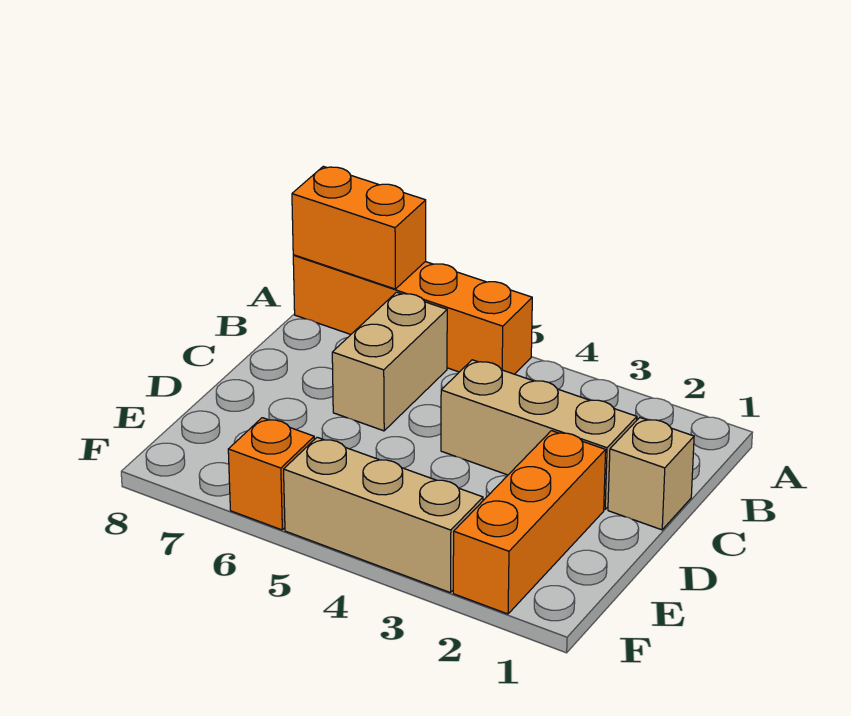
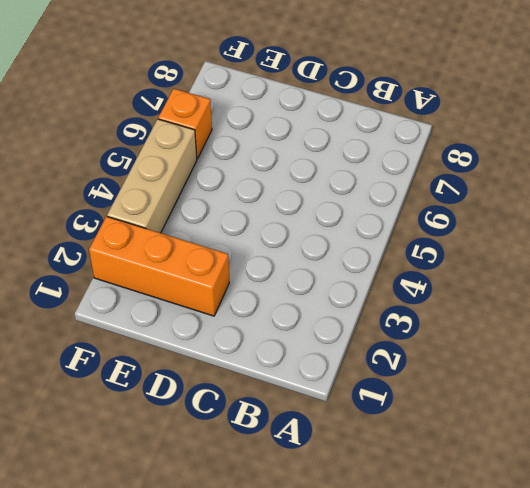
none -> orange brick A5:A8 level 1
none -> tan brick B6:C6 level 1

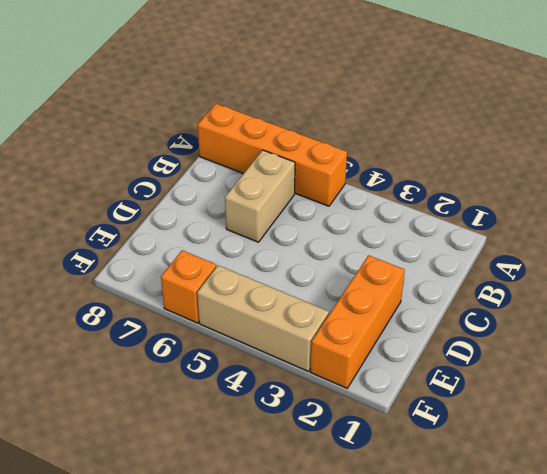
none -> tan brick C1 level 1
none -> tan brick C2:C4 level 1

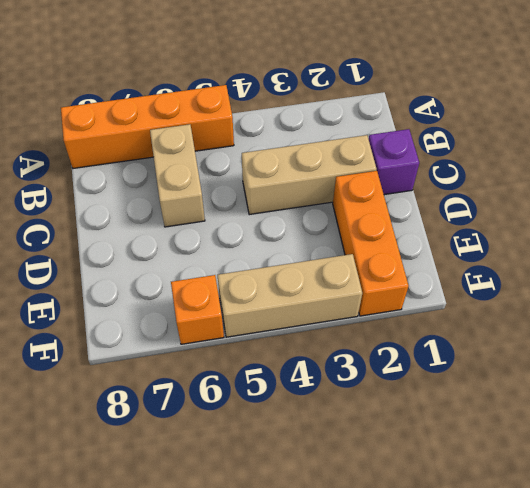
purple brick C1 level 1 -> tan brick C1 level 1
none -> orange brick A7:A8 level 2

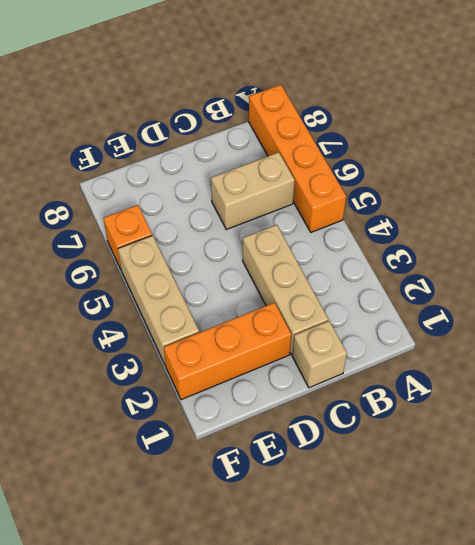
none -> orange brick A7:A8 level 2

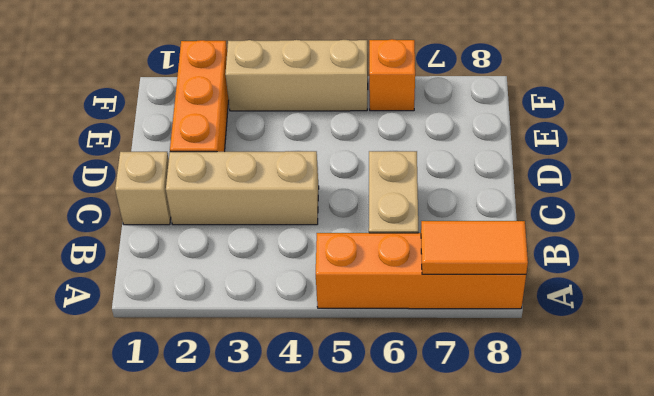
orange tile A7:A8 level 2 -> orange brick A7:A8 level 2

